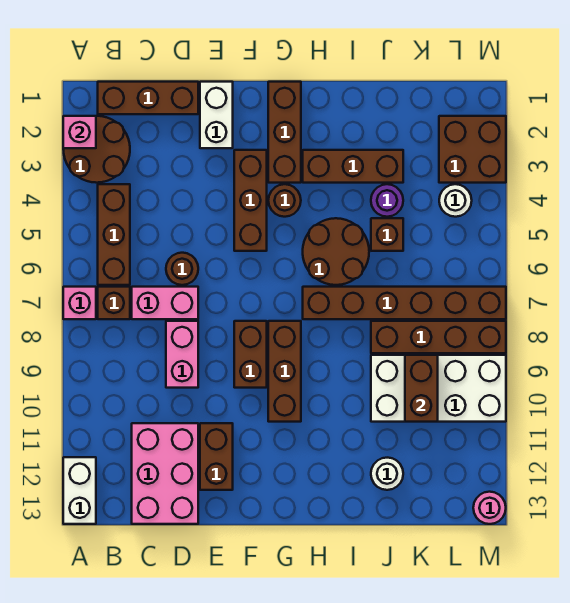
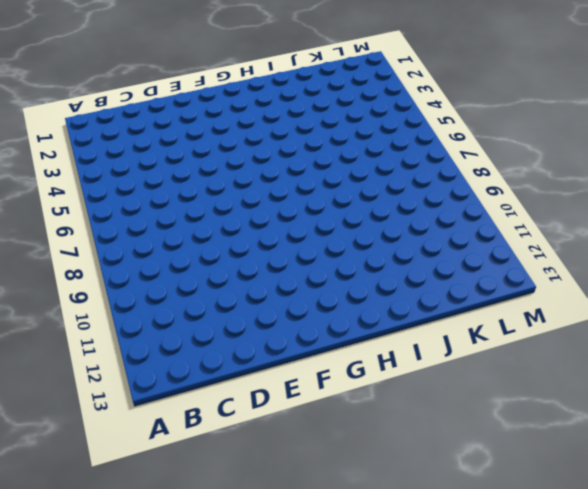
none -> brown round brick A2:B3 level 1
none -> pink brick A7 level 1
none -> white brick A12:A13 level 1
none -> brown brick B1:D1 level 1

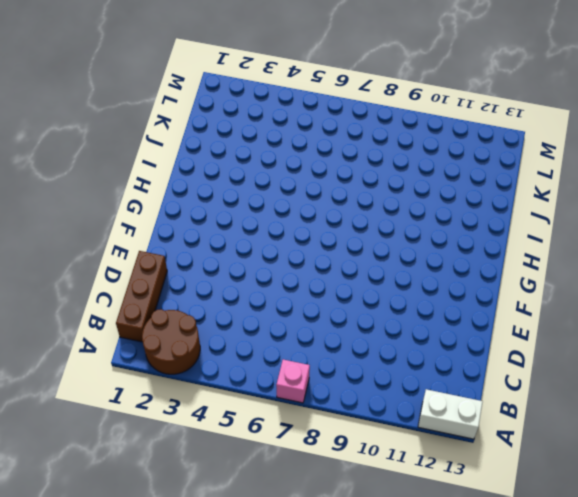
none -> brown brick B4:B6 level 1
none -> brown brick B7 level 1
none -> pink brick C7:D7 level 1
none -> pink brick C11:D13 level 1

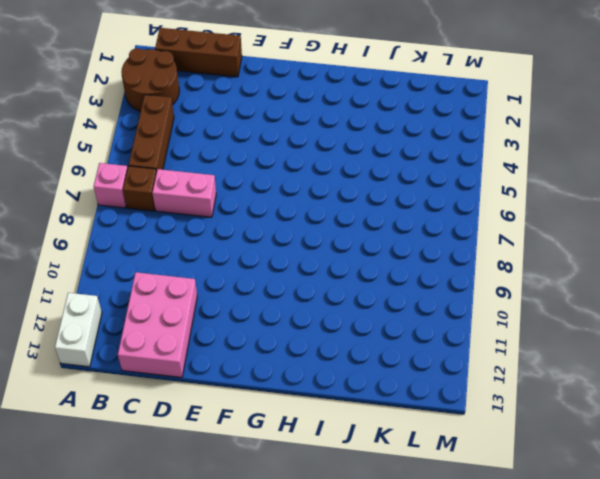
none -> brown round brick D6 level 1
none -> pink brick D8:D9 level 1
none -> white brick E1:E2 level 1
none -> brown brick E11:E12 level 1

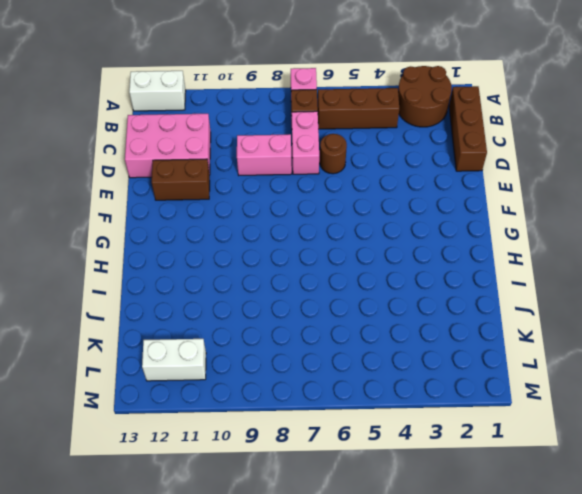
white brick L11:L12 level 1 -> white brick E1:E2 level 1
none -> brown brick F3:F5 level 1
none -> brown brick F8:F9 level 1
none -> brown brick G1:G3 level 1
none -> brown round brick G4 level 1

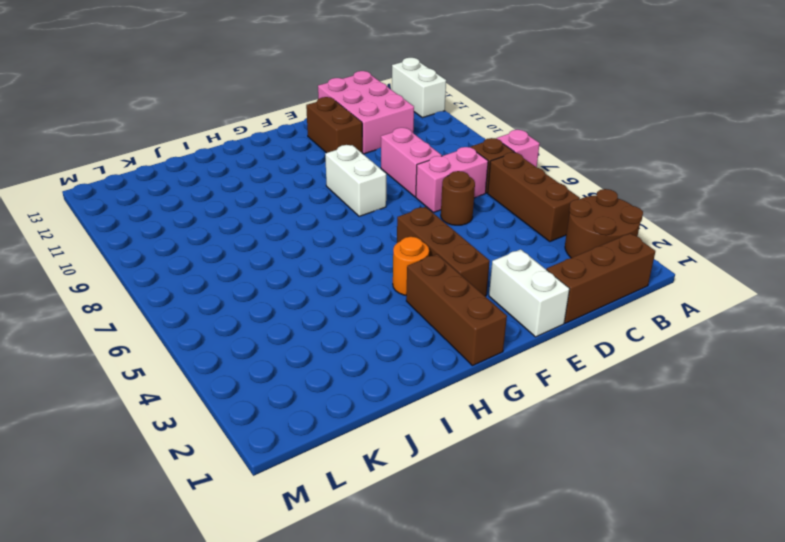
white brick F8:F9 level 1 -> brown brick F8:F9 level 1
orange round brick G4 level 1 -> brown round brick G4 level 1
none -> brown brick G8:G10 level 1
none -> brown brick H3:J3 level 1
none -> brown round brick H5:I6 level 1
none -> brown brick H7:M7 level 1

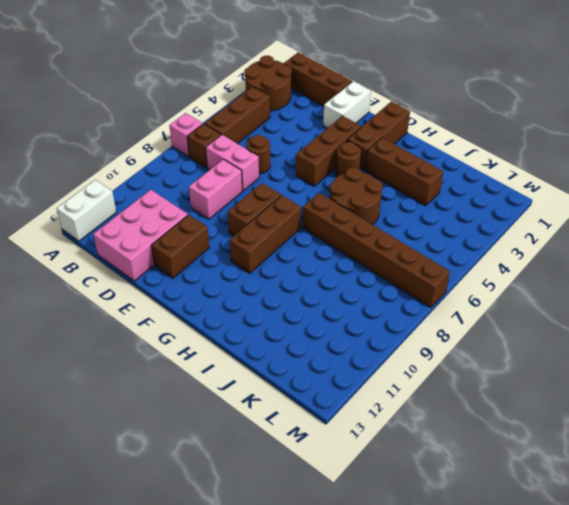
none -> purple round brick J4 level 1
none -> brown brick J5 level 1
none -> brown brick J8:M8 level 1
none -> white brick J9:M10 level 1

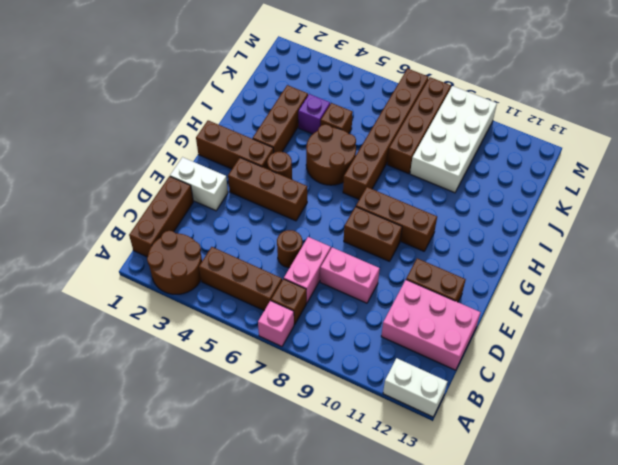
purple brick J4 level 1 -> purple round brick J4 level 1
none -> white round brick J12 level 1
none -> brown brick L2:M3 level 1
none -> white round brick L4 level 1
none -> pink round brick M13 level 1

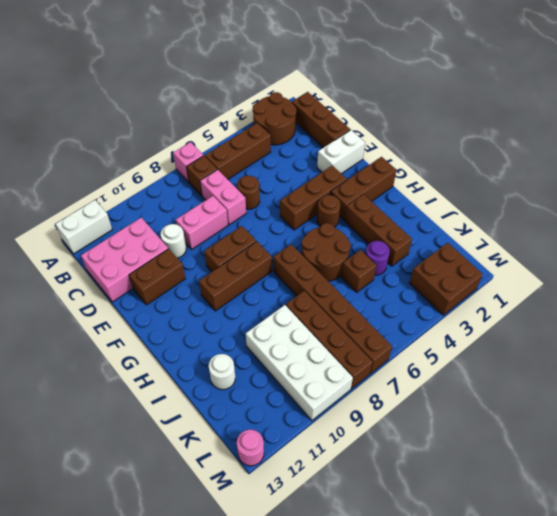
white round brick D10 level 1 -> white round brick L4 level 1
none -> pink brick A2 level 2
none -> brown brick K9:K10 level 2

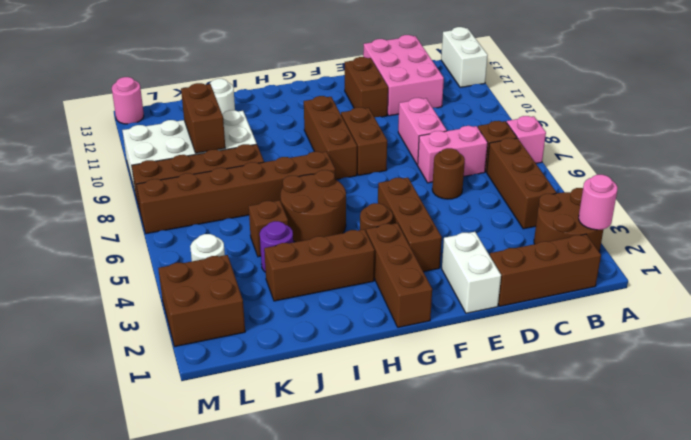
pink round brick A2 level 2 -> pink brick A2 level 2

